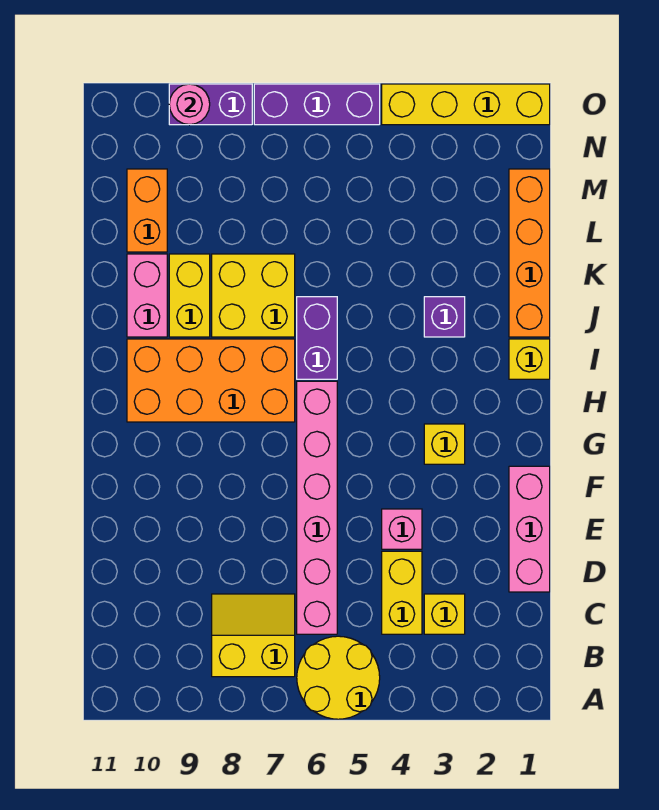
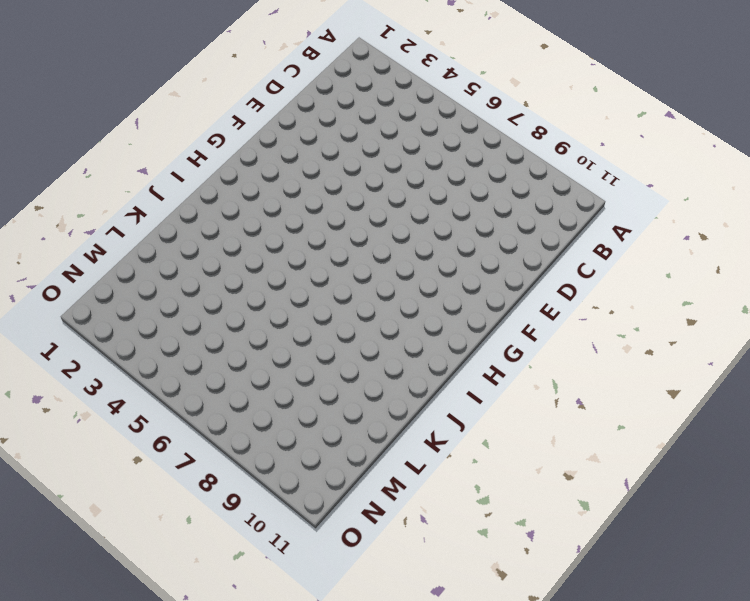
none -> yellow round brick A5:B6 level 1
none -> yellow slope B7:C8 level 1 top B
none -> yellow brick C3 level 1

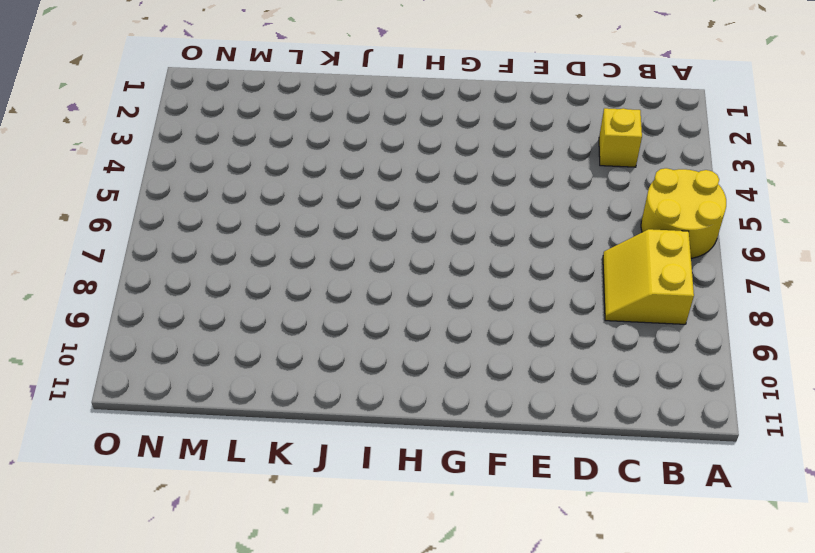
none -> yellow brick C4:D4 level 1
none -> pink brick C6:H6 level 1
none -> pink brick D1:F1 level 1

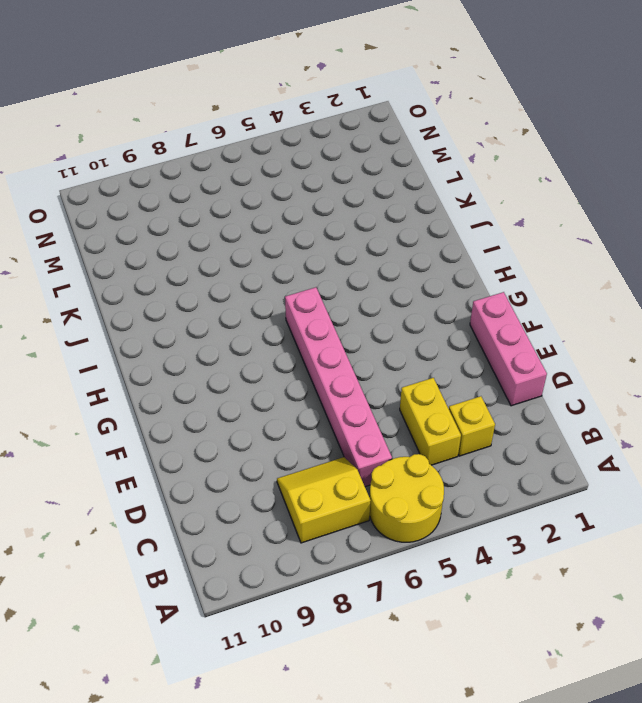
none -> pink brick E4 level 1
none -> yellow brick G3 level 1
none -> orange brick H7:I10 level 1

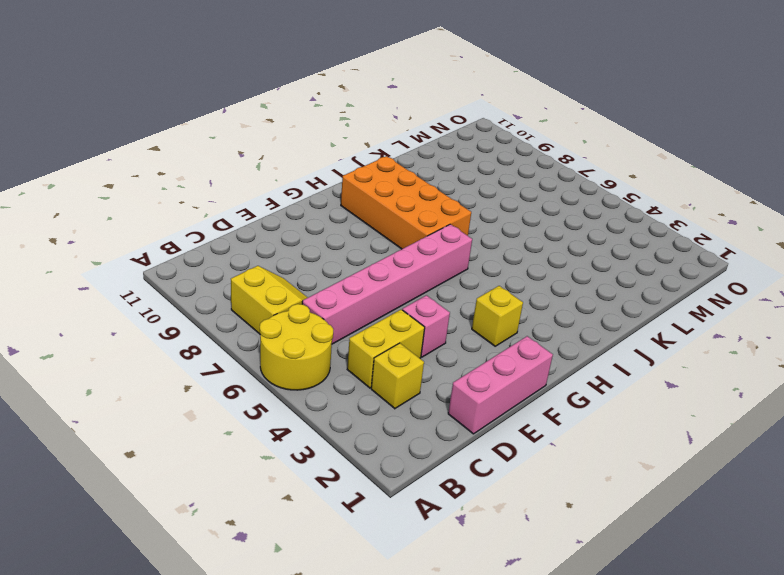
none -> yellow brick I1 level 1
none -> purple brick I6:J6 level 1
none -> orange brick J1:M1 level 1

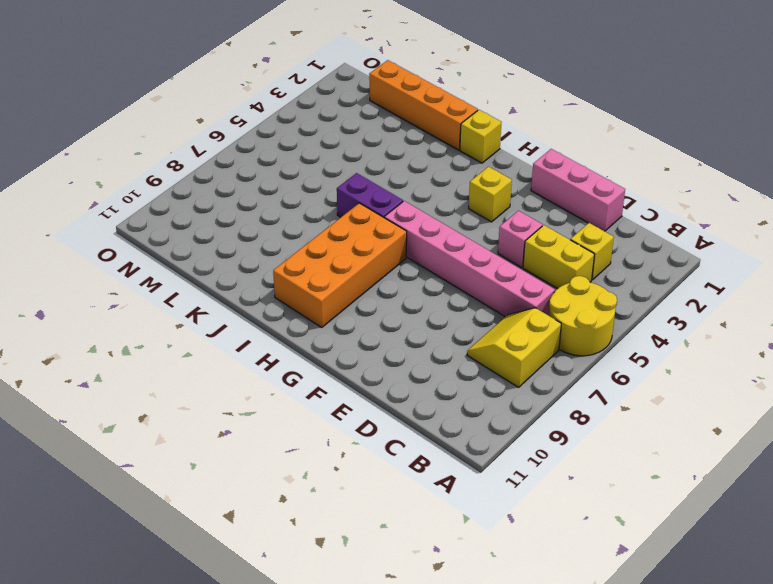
none -> purple brick J3 level 1
none -> yellow brick J7:K8 level 1
none -> yellow brick J9:K9 level 1

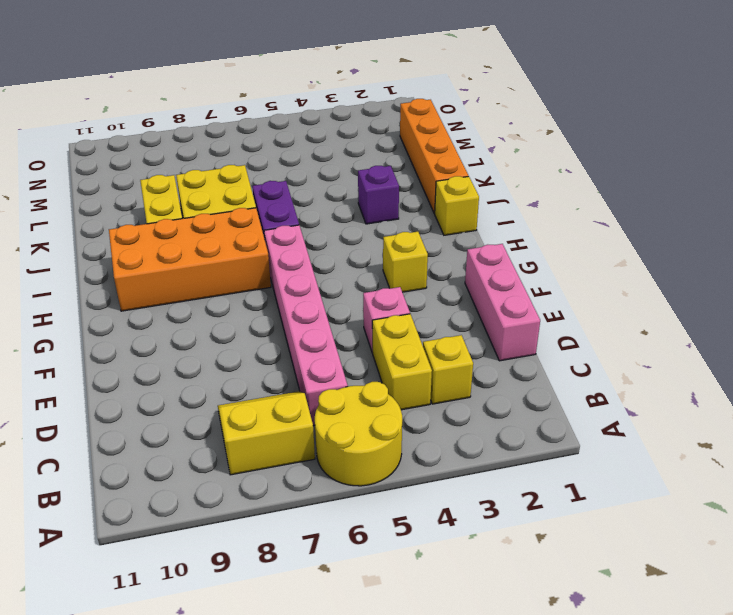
none -> pink brick J10:K10 level 1
none -> orange brick L10:M10 level 1
none -> yellow brick O1:O4 level 1

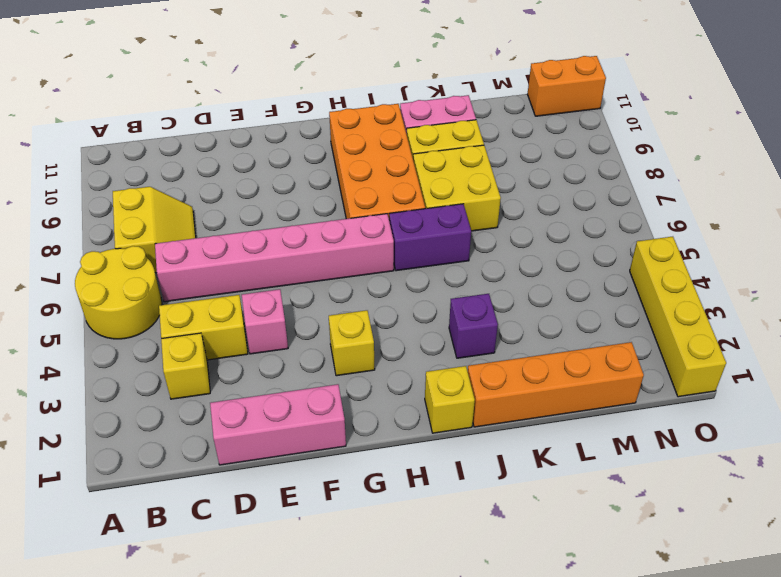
orange brick N11:O11 level 1 -> orange brick L10:M10 level 1
none -> purple brick O5:O7 level 1
none -> purple brick O8:O9 level 1
none -> pink round brick O9 level 2

